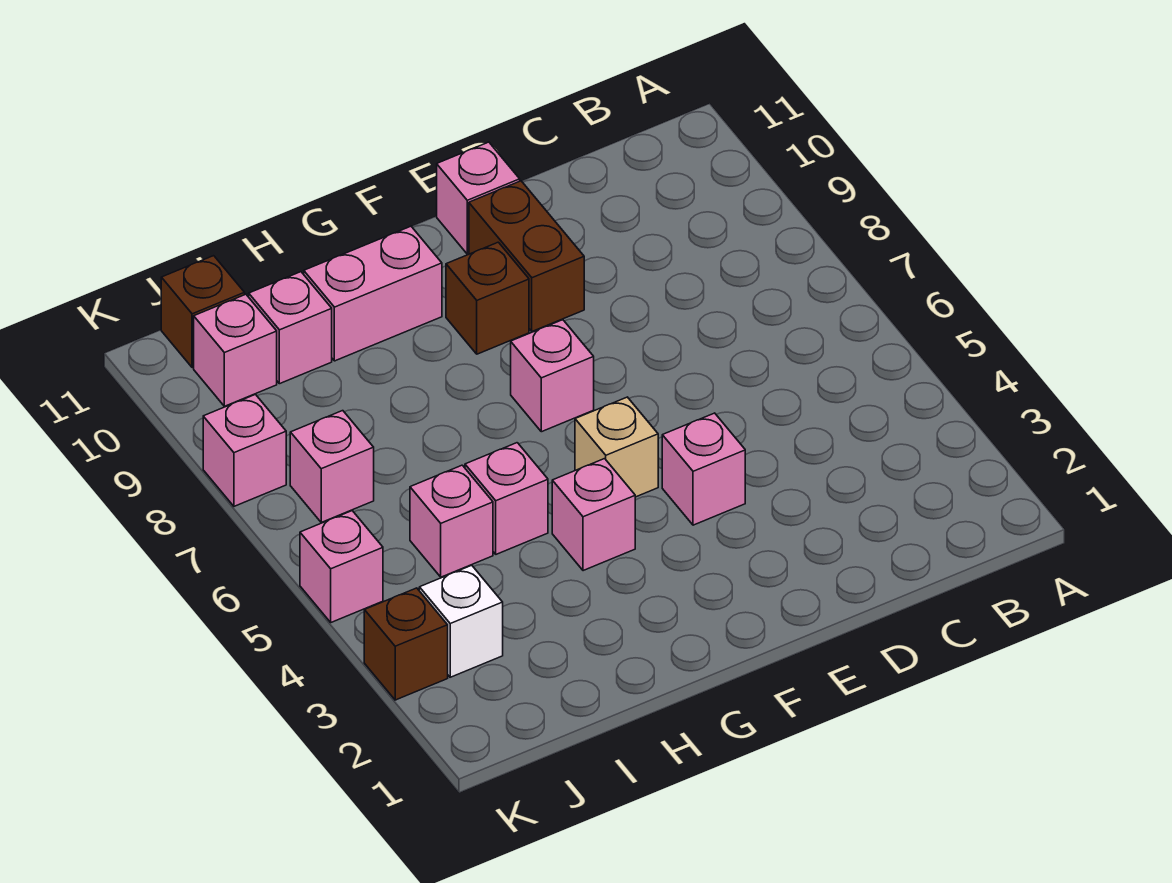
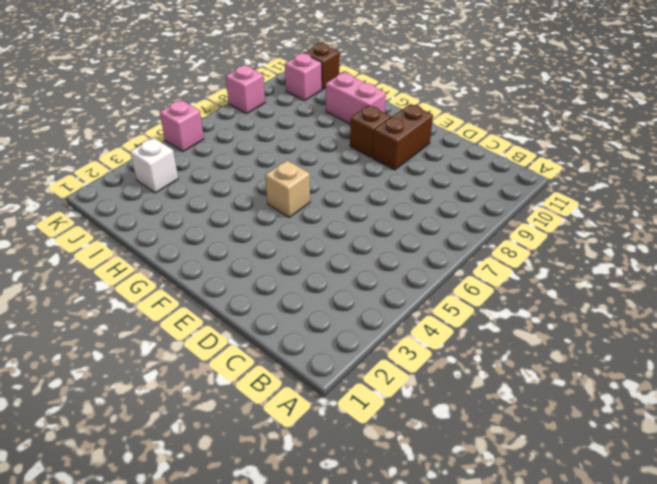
none -> pink brick E4 level 1
none -> pink brick E11 level 1
none -> pink brick F7 level 1

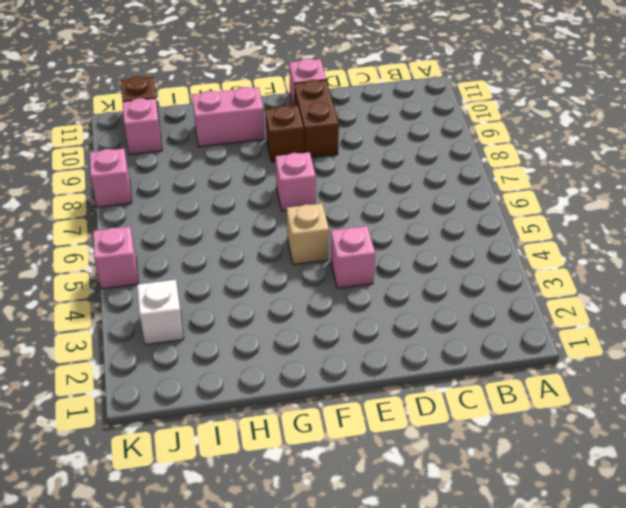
none -> pink brick G4 level 1
none -> pink brick H5 level 1
none -> pink brick I5 level 1

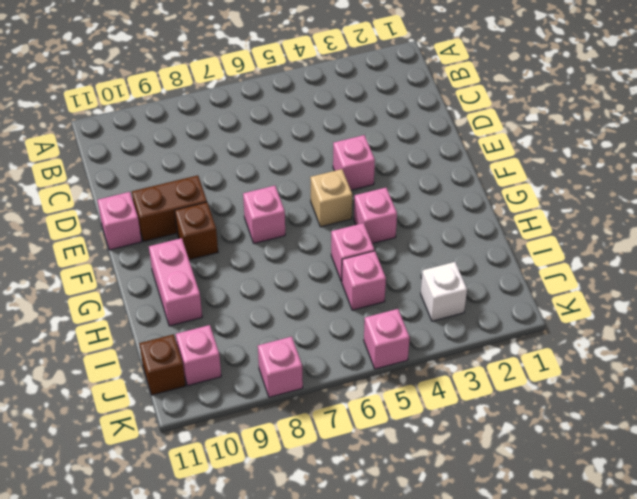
none -> pink brick I10 level 1
none -> pink brick J7 level 1
none -> brown brick K3 level 1

